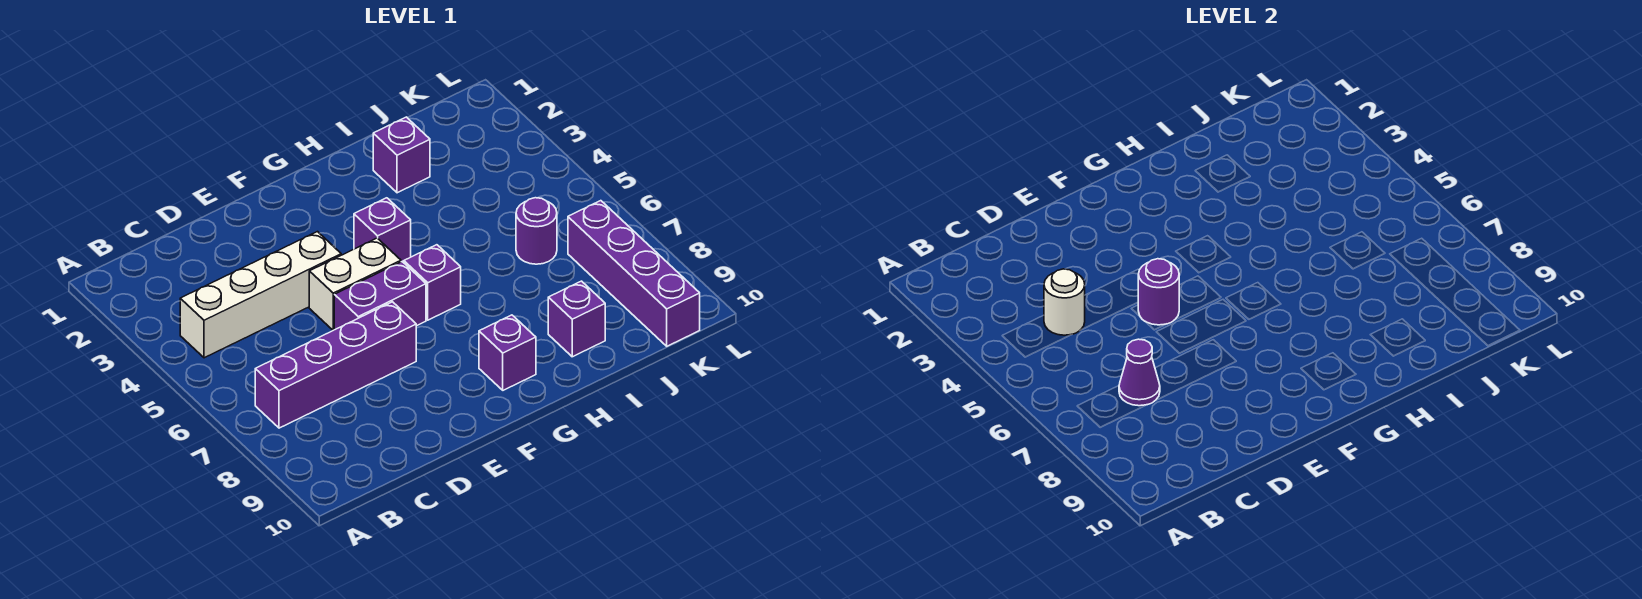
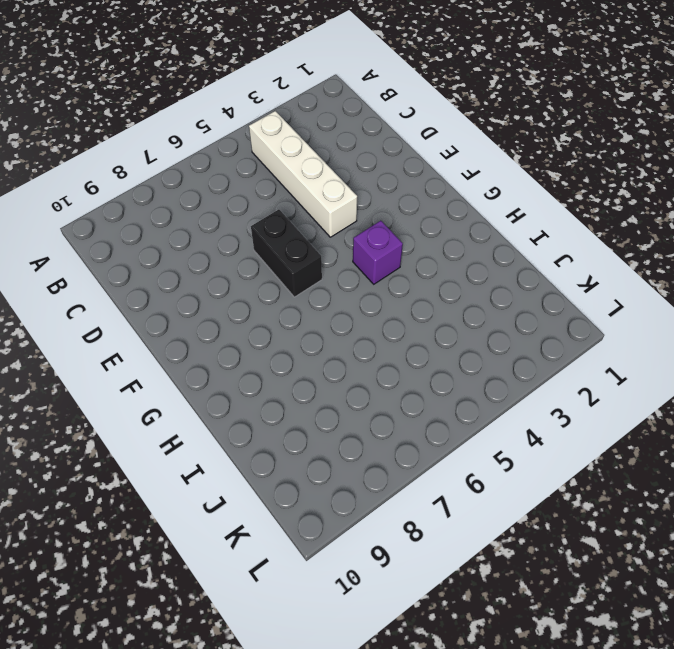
black brick E6:F6 level 1 -> purple brick E6:F6 level 1
none -> purple brick B7:E7 level 1
none -> white brick E5:F5 level 1
none -> purple brick G6 level 1

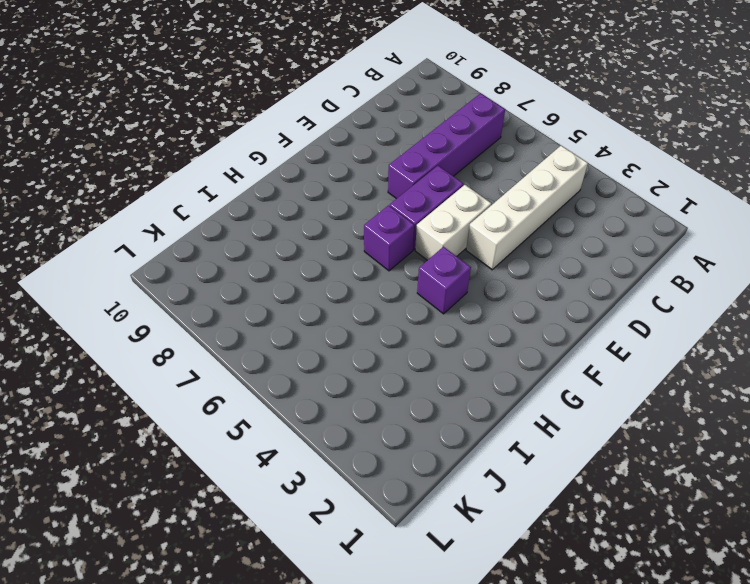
none -> purple brick G9 level 1
none -> purple brick I2 level 1
none -> purple brick I9 level 1

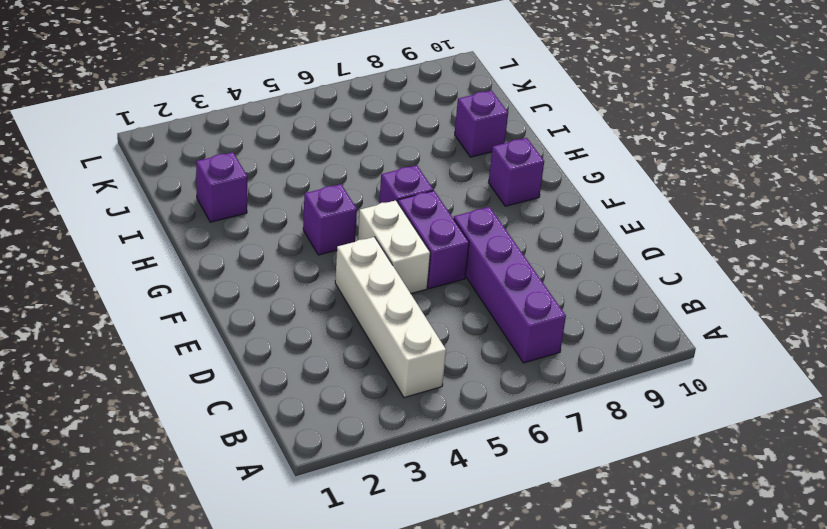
none -> purple round brick J6 level 1
none -> purple brick K7:K10 level 1
none -> white round brick C4 level 2

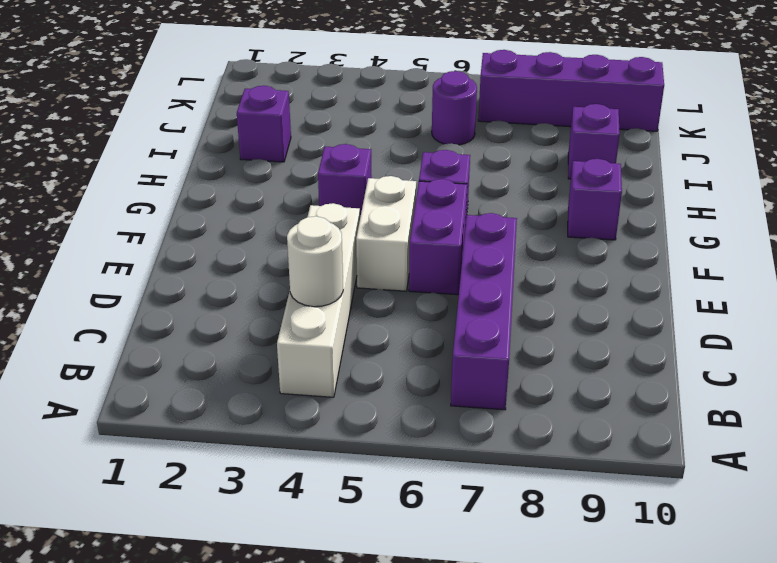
none -> purple cone C7 level 2
none -> purple round brick E5 level 2

